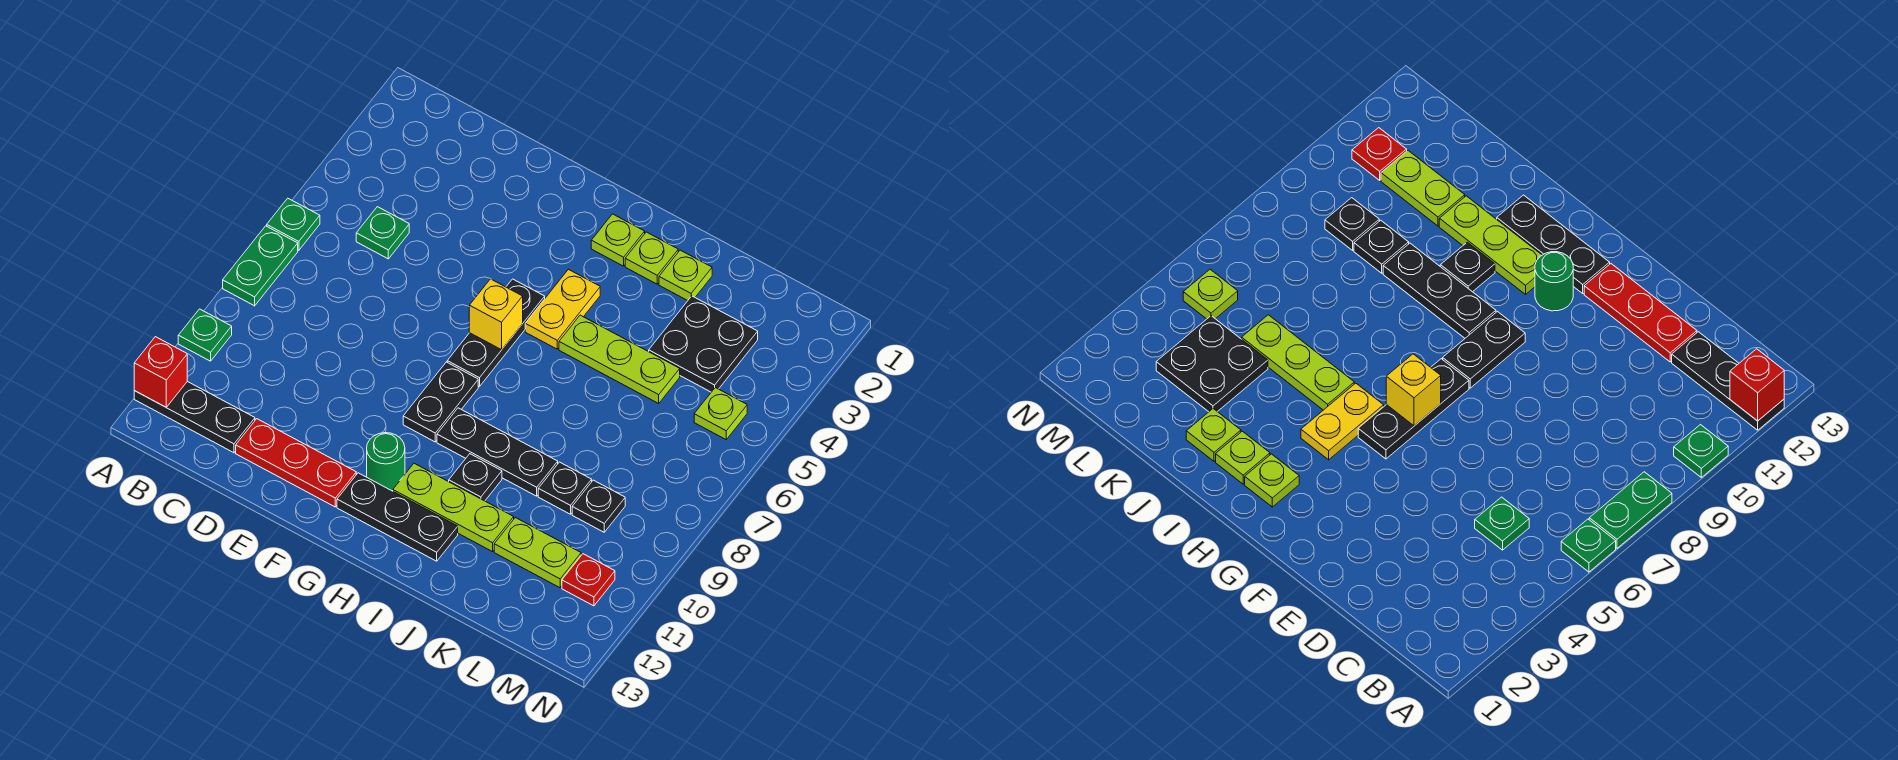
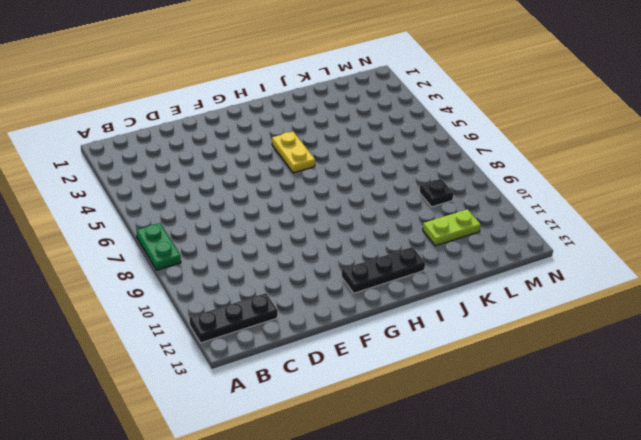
none -> green plate A6 level 1
none -> green plate A10 level 1
none -> green plate C5 level 1

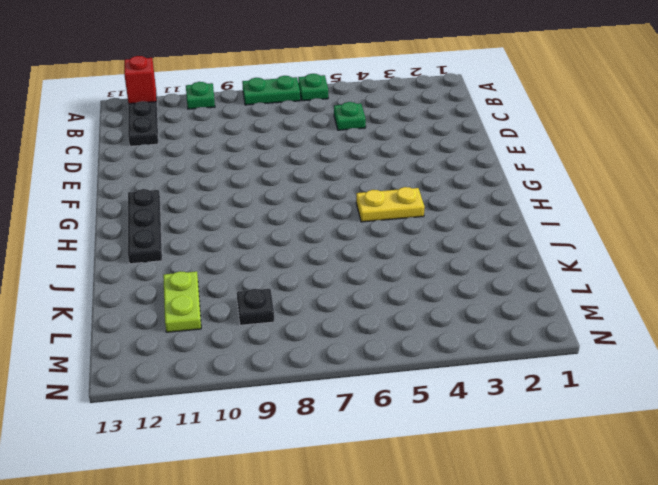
none -> red plate D12:F12 level 1
none -> black plate G5:G7 level 1
none -> black plate G8:G9 level 1

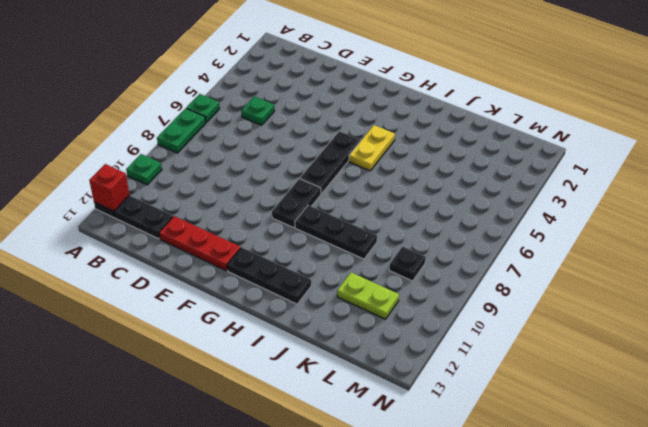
none -> green round brick G11 level 1
none -> lime plate H2 level 1
none -> lime plate H11:J11 level 1

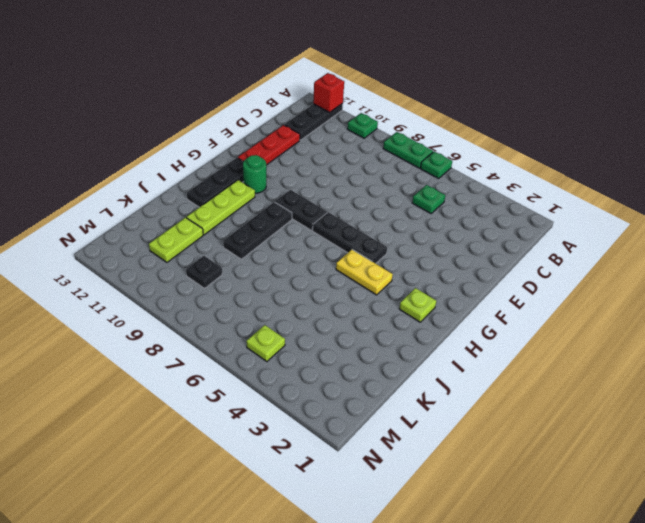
none -> lime plate I2 level 1
none -> lime plate I5:K5 level 1
none -> black plate I10 level 1

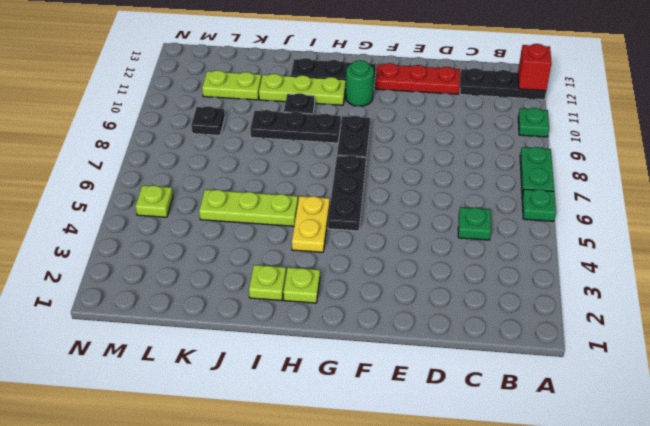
none -> lime plate J2 level 1
none -> black plate K3:L4 level 1
none -> black plate K9 level 1

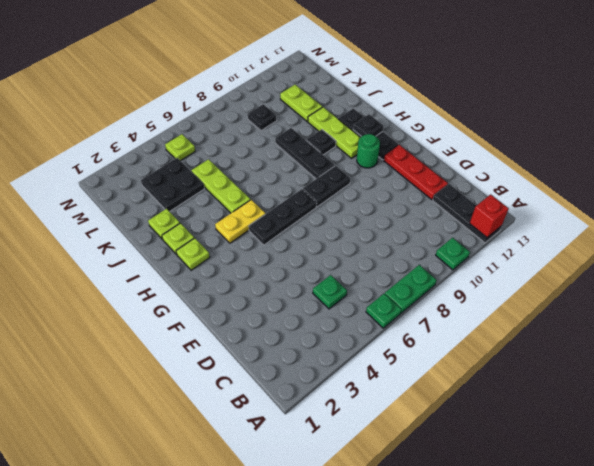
black plate H12 level 2 -> black plate K9 level 1
none -> red plate M11 level 1
none -> yellow brick G6 level 2

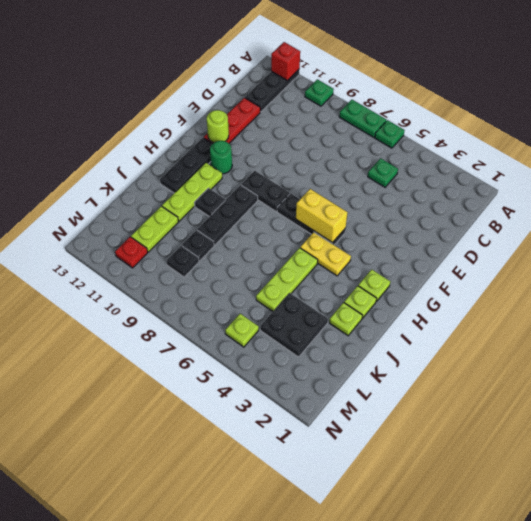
lime round brick F12 level 2 -> none
yellow brick G5:G6 level 2 -> yellow brick G6 level 2

